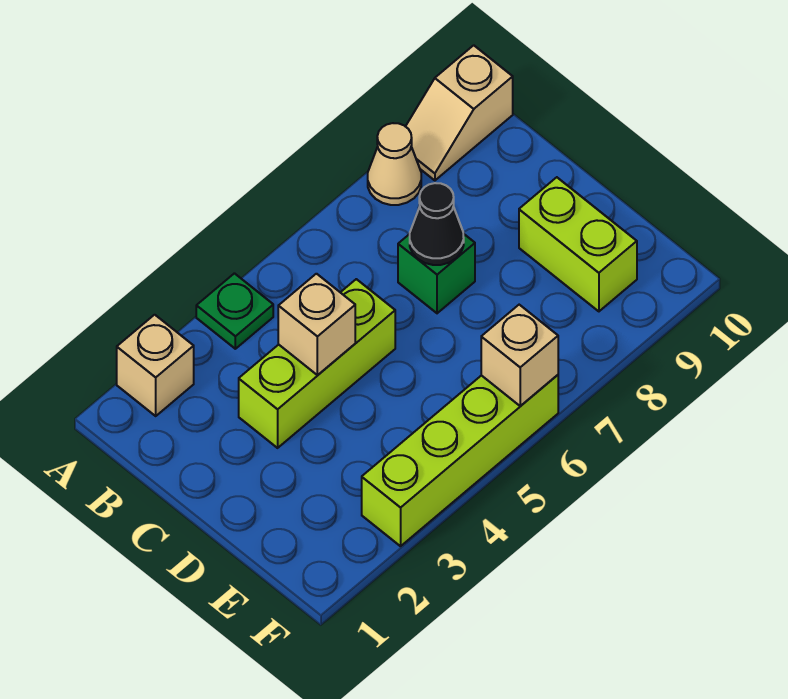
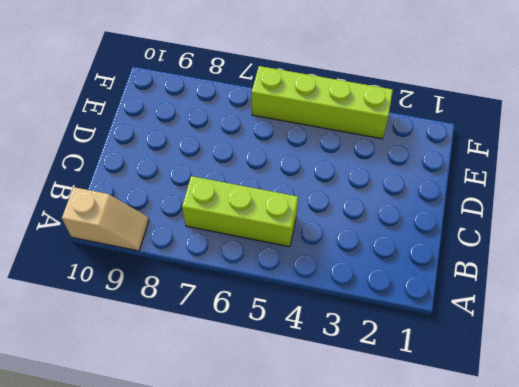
lime brick B5:B7 level 1 -> lime brick C3:C5 level 1
none -> tan brick A2 level 1
none -> green plate A4 level 1

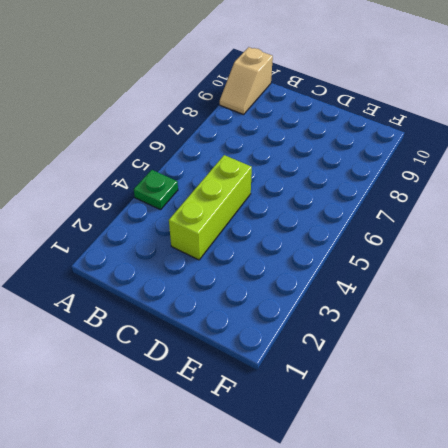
none -> tan brick A2 level 1
none -> tan cone A8 level 1

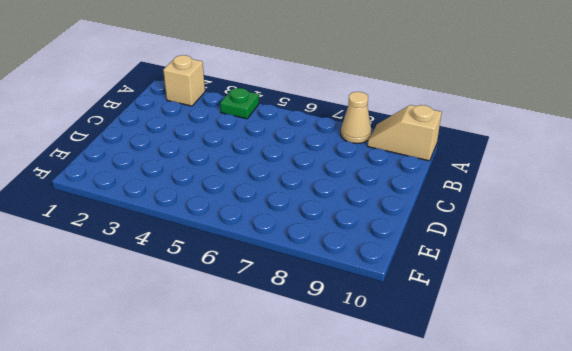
none -> lime brick C3:C5 level 1
none -> green brick C7 level 1

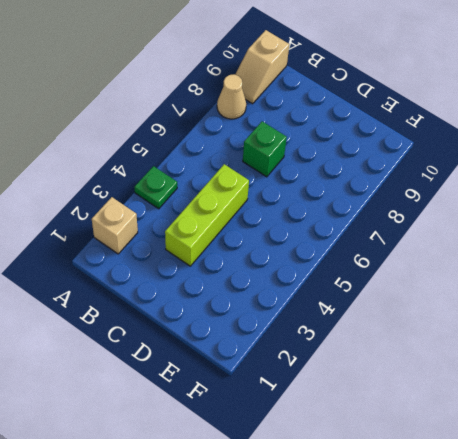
none -> lime brick D9:E9 level 1
none -> lime brick F3:F6 level 1

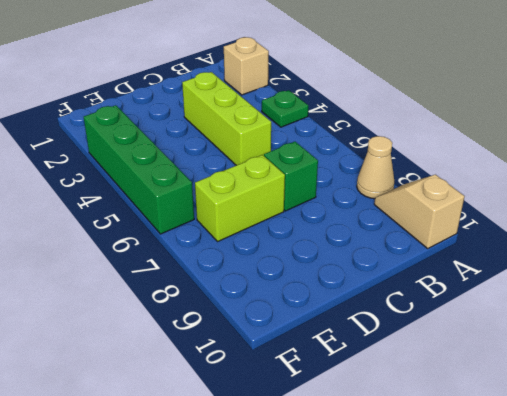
lime brick D7:E7 level 1 -> lime brick D9:E9 level 1
green brick F3:F6 level 1 -> lime brick F3:F6 level 1
none -> tan brick C4 level 2
none -> black cone C7 level 2

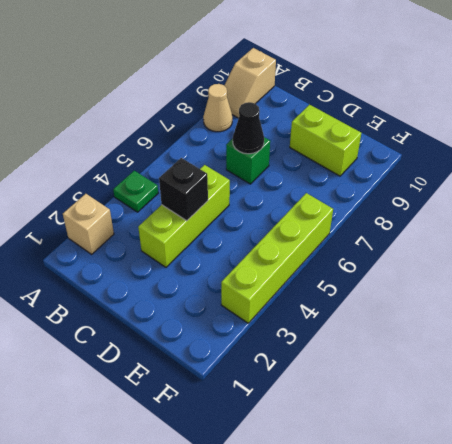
black brick C4 level 2 -> tan brick C4 level 2
none -> tan brick F6 level 2

